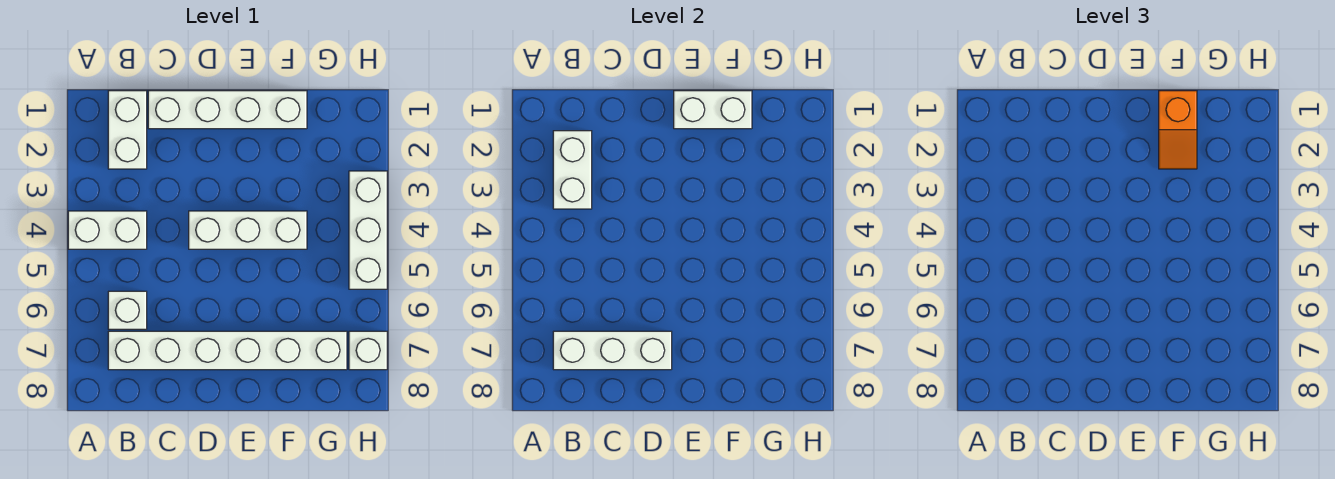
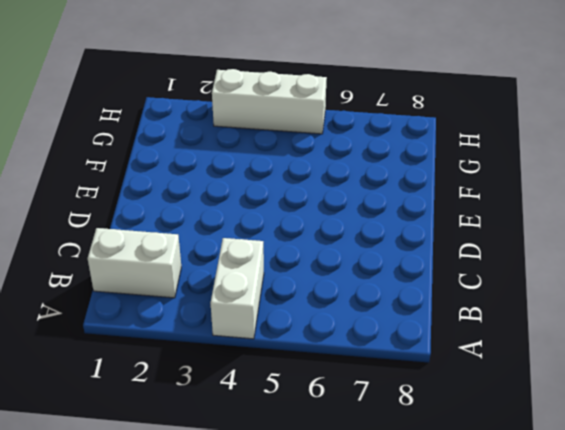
none -> white brick B6 level 1
none -> white brick B7:G7 level 1
none -> white brick C1:F1 level 1

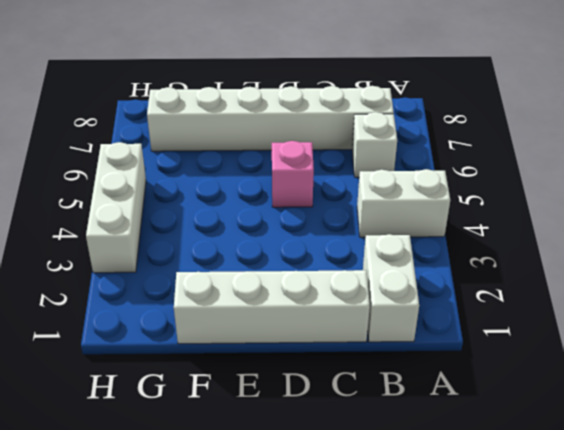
pink brick D5 level 1 -> none
none -> white brick D4:F4 level 1
none -> white brick H7 level 1
none -> white brick B2:B3 level 2

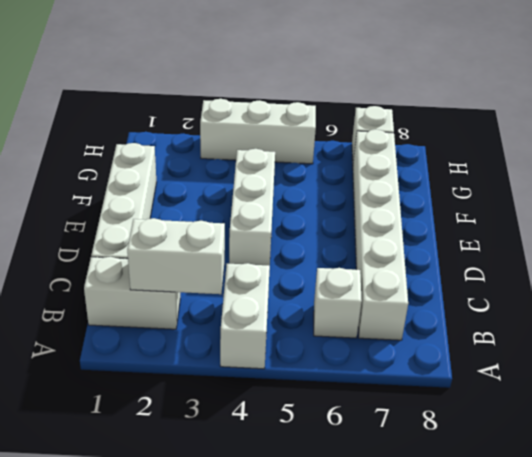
none -> white brick B7:D7 level 2
none -> white brick E1:F1 level 2
none -> orange slope F1:F2 level 3 top 1

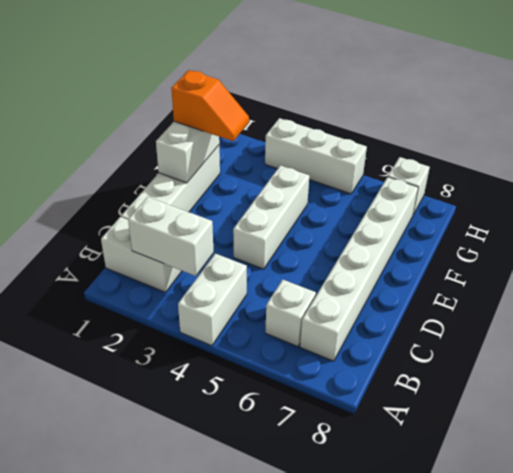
none -> white brick B7:D7 level 2

